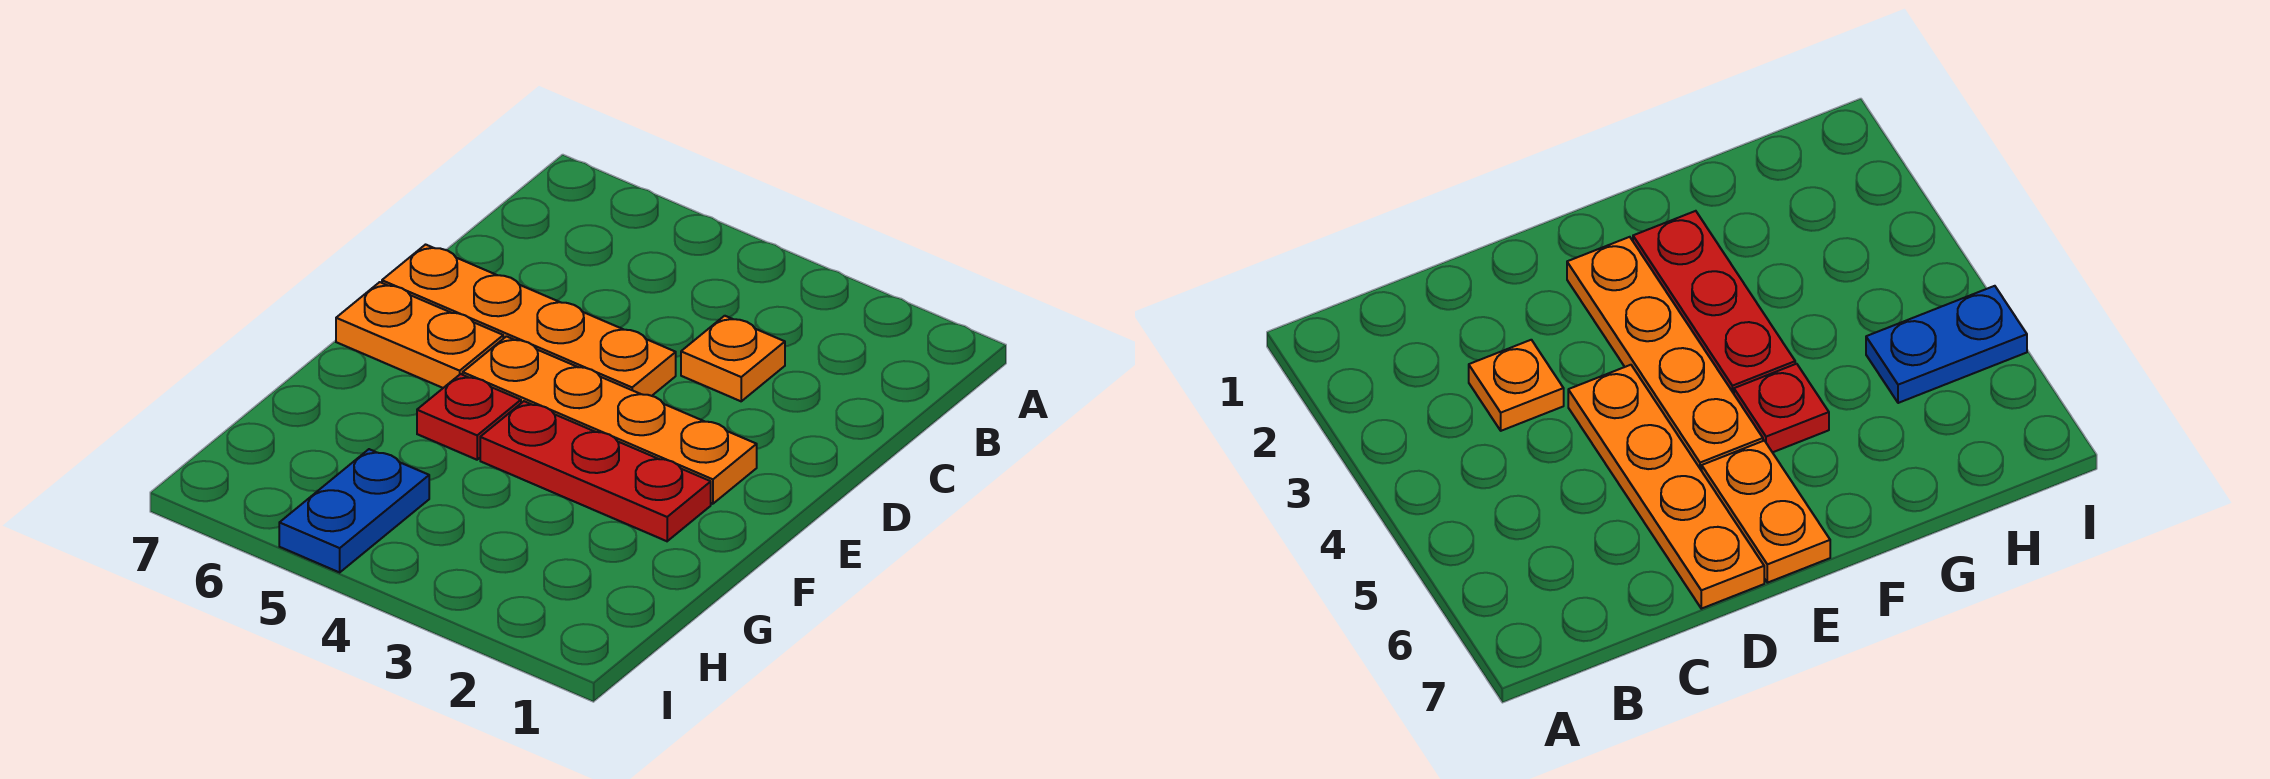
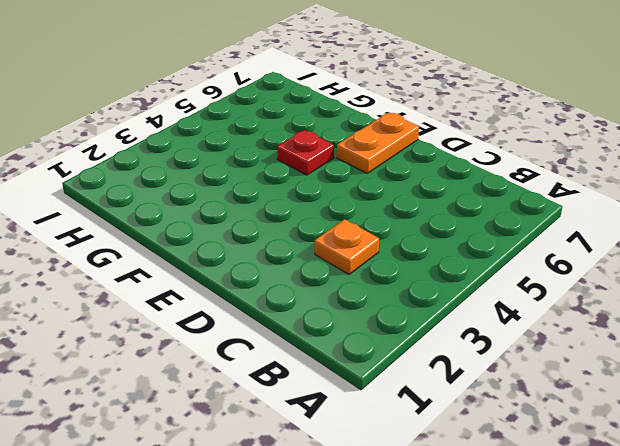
none -> orange plate D4:D7 level 1
none -> orange plate E2:E5 level 1

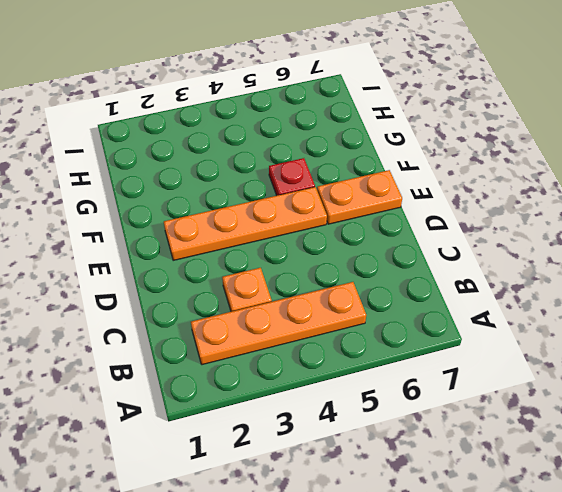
orange plate B2:B5 level 1 -> orange plate D4:D7 level 1
none -> red plate F2:F4 level 1
none -> blue plate H5:I5 level 1

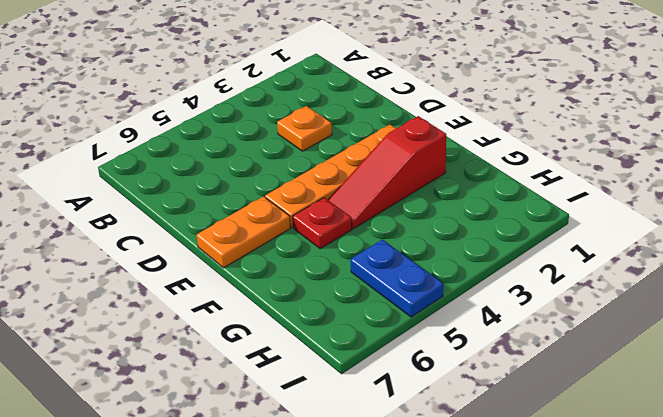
red slope F2:F4 level 1 top 2 -> red plate F2:F4 level 1
none -> orange plate D4:D7 level 1

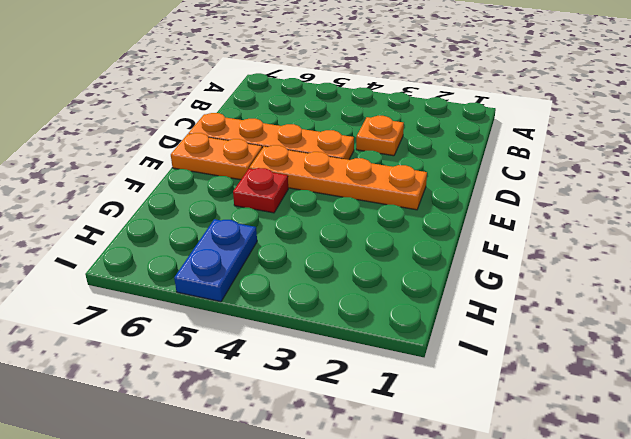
none -> red plate F2:F4 level 1

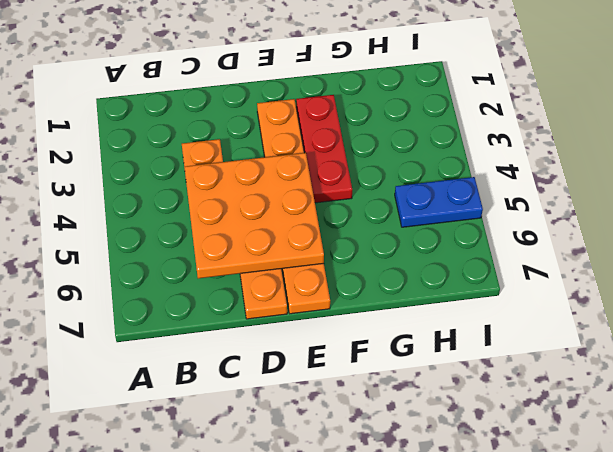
orange plate C4:E6 level 2 -> none
none -> red plate F5 level 1

